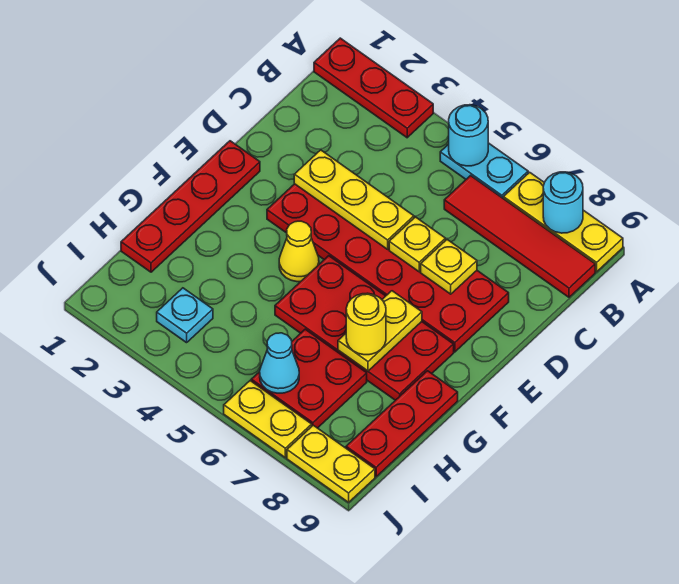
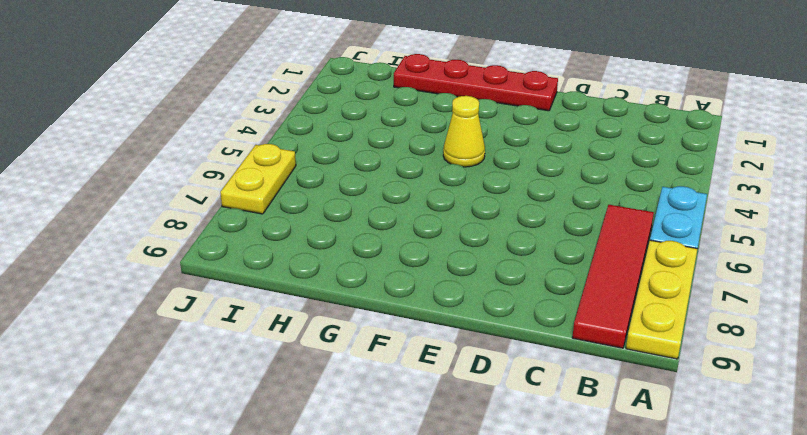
none -> red plate A1:A3 level 1
none -> red plate D3:E8 level 1
none -> red plate F5:G8 level 1

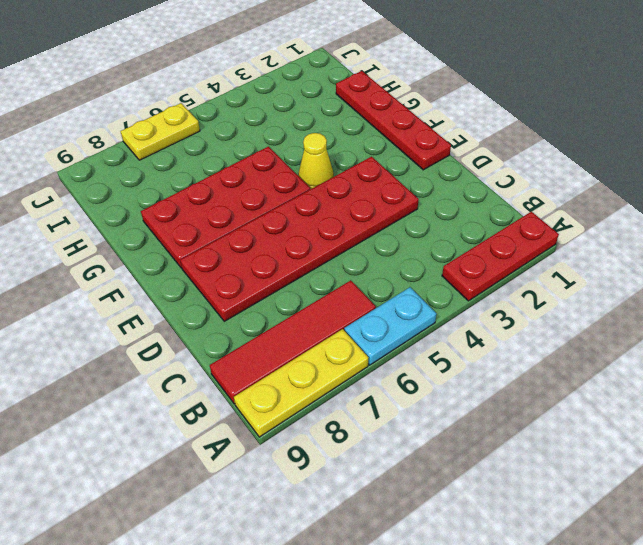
none -> red plate G9:I9 level 1
none -> red plate H6:I7 level 1
none -> cyan plate I3 level 1

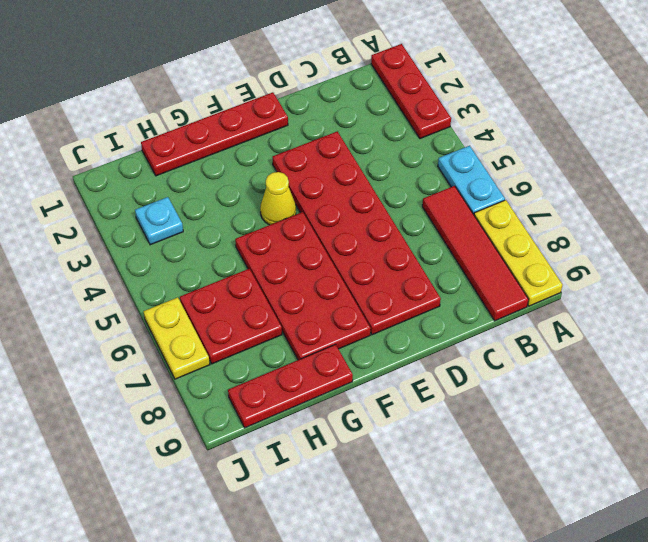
none -> yellow plate J8:J9 level 1
none -> cyan round brick A5 level 2
none -> cyan round brick A8 level 2

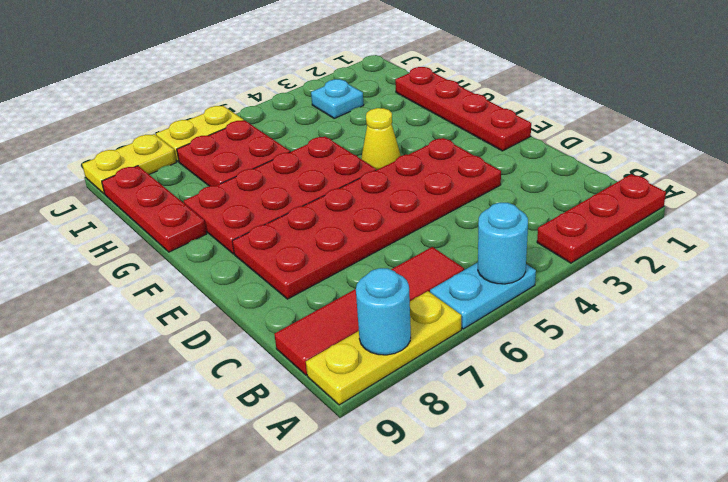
none -> yellow plate D3:D5 level 2
none -> yellow plate D6 level 2
none -> yellow plate D7 level 2

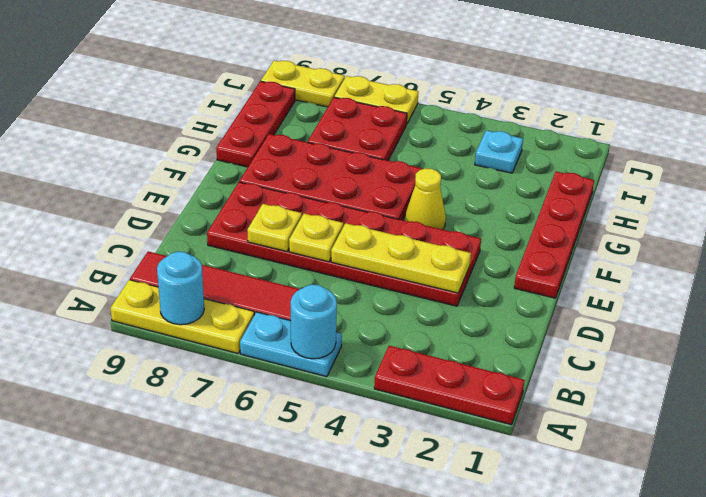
none -> yellow plate F7:G7 level 2
none -> cyan cone I6 level 2
none -> yellow round brick G7 level 3

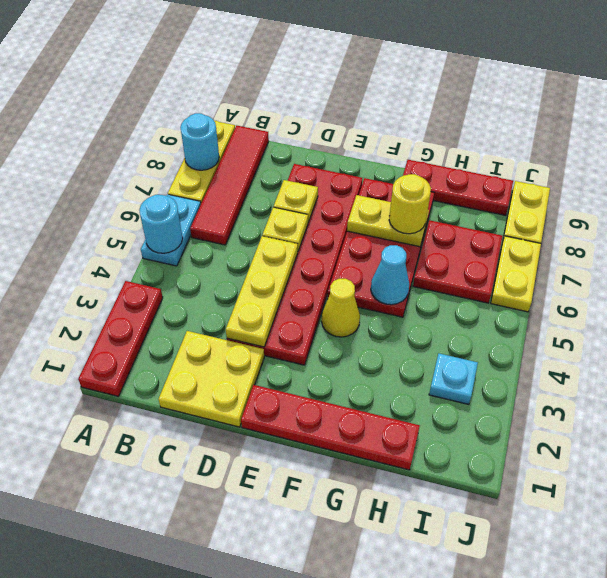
yellow plate C1:D2 level 1 -> none
cyan cone G5 level 2 -> cyan cone I6 level 2

